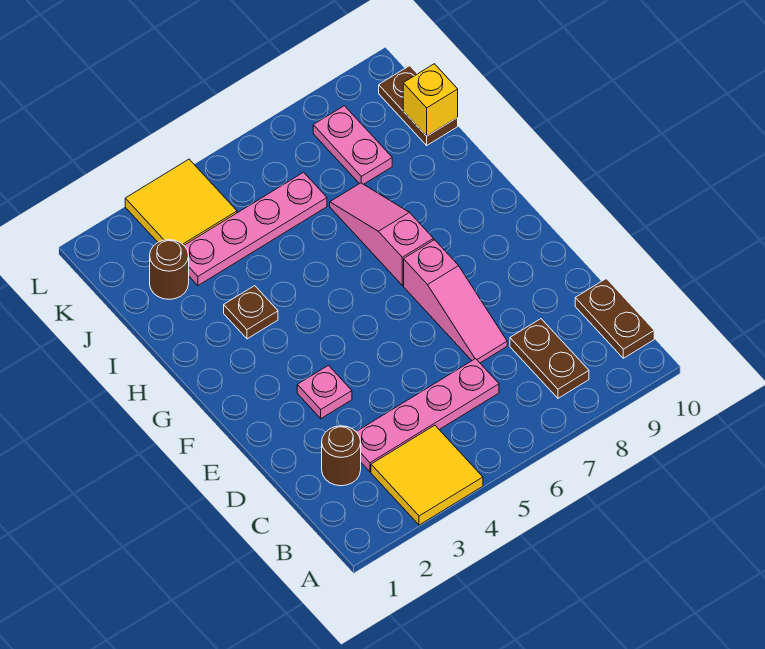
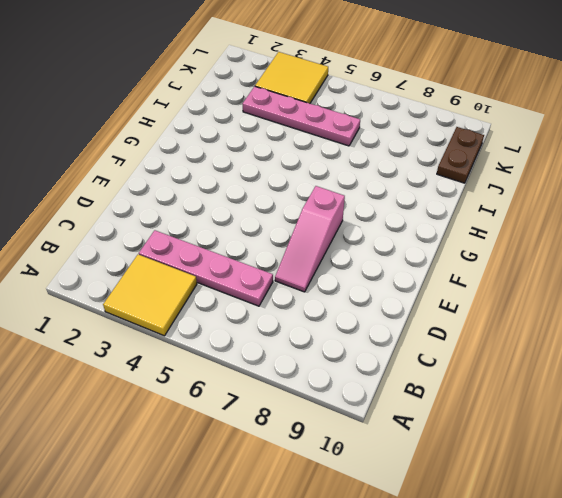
none -> brown plate B8:C8 level 1
none -> brown plate B10:C10 level 1
none -> brown round brick C2 level 1

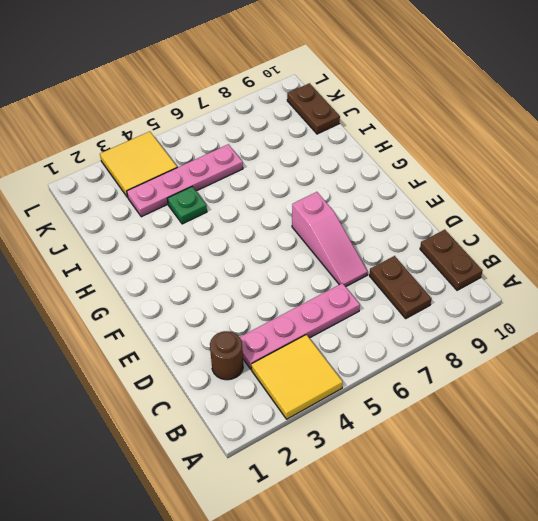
green plate I4 level 1 -> none
none -> pink plate E3 level 1
none -> pink slope G7:I7 level 1 top G
none -> brown plate H3 level 1

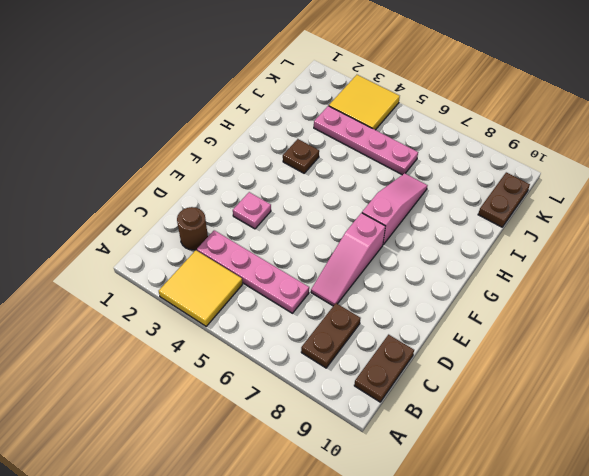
none -> brown round brick J2 level 1
none -> pink plate J8:K8 level 1
none -> yellow brick J10 level 2

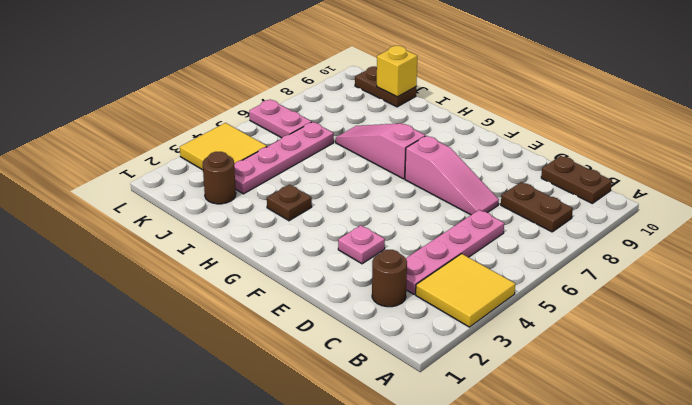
pink plate K6:L6 level 1 -> pink plate J8:K8 level 1

